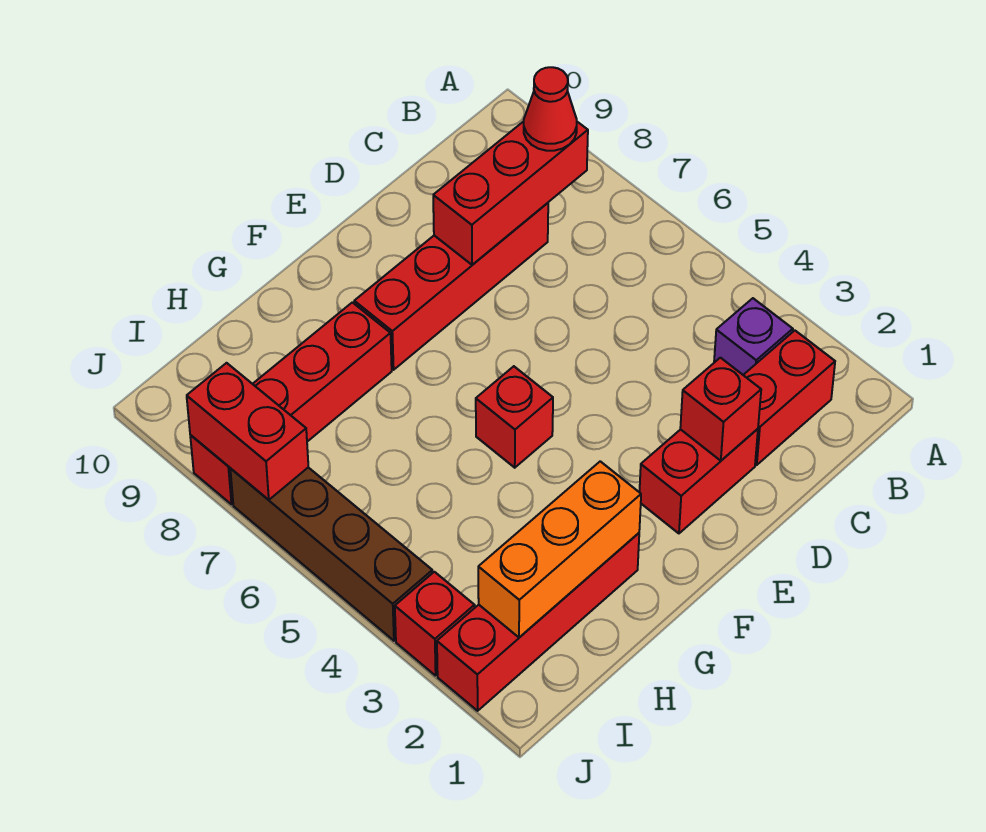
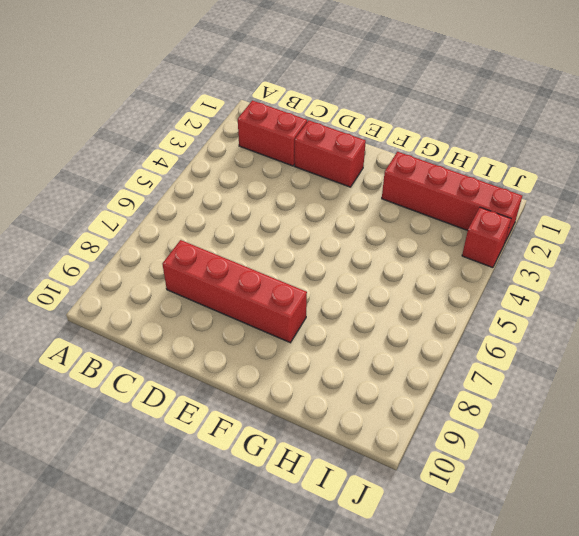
none -> purple brick B3 level 1
none -> red brick F5 level 1
none -> red brick G8:J8 level 1

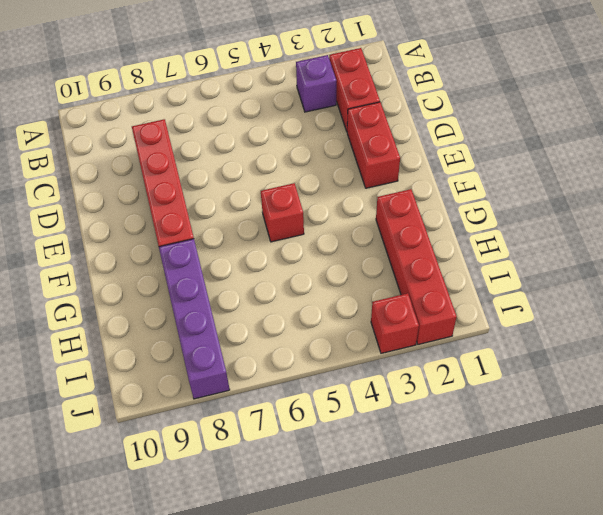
purple brick G8:J8 level 1 -> red brick G8:J8 level 1
none -> brown brick J4:J7 level 1
none -> red brick B8:D8 level 2
none -> red brick D2 level 2

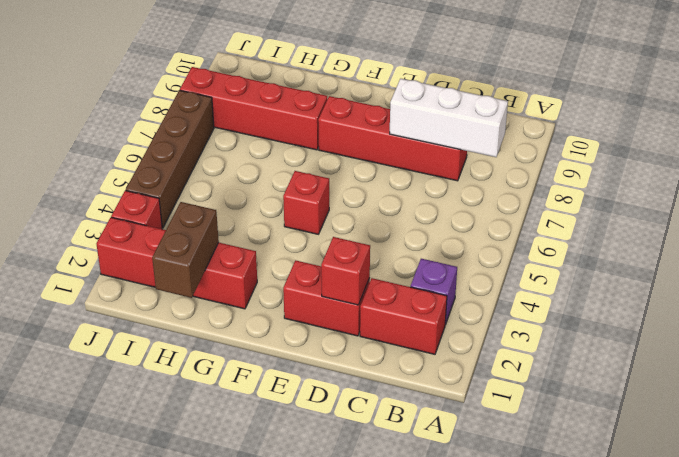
white brick B8:D8 level 2 -> red brick B8:D8 level 2
brown brick H1:H2 level 2 -> orange brick G2:I2 level 2
none -> red brick J7:J8 level 2
none -> red cone B8 level 3

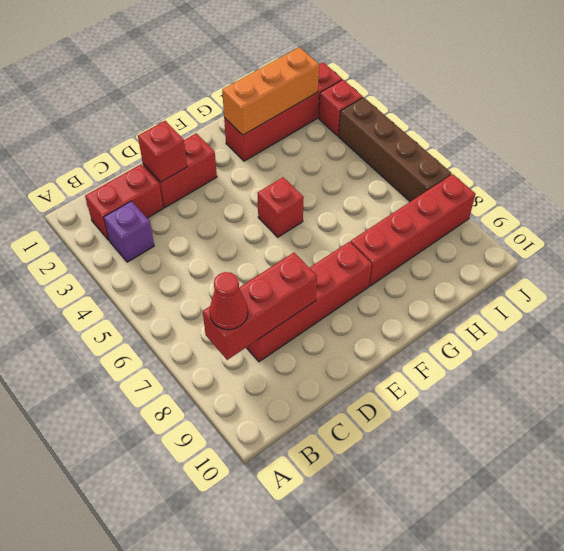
none -> red brick J7:J8 level 2

